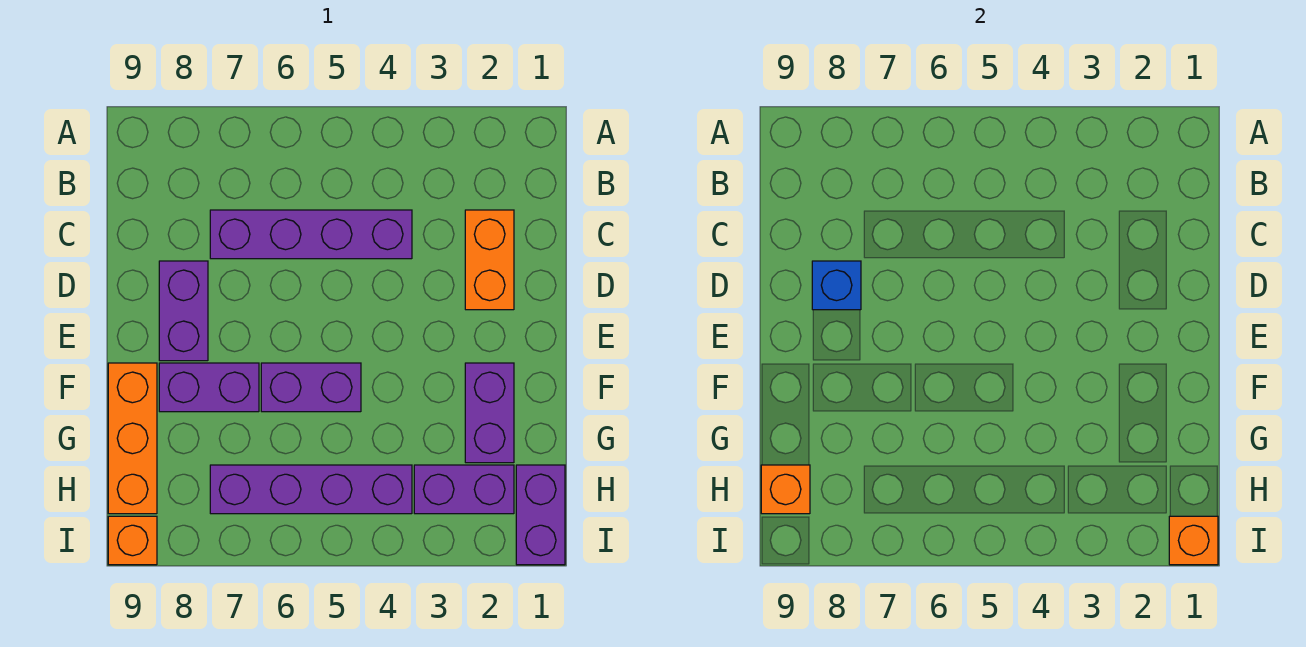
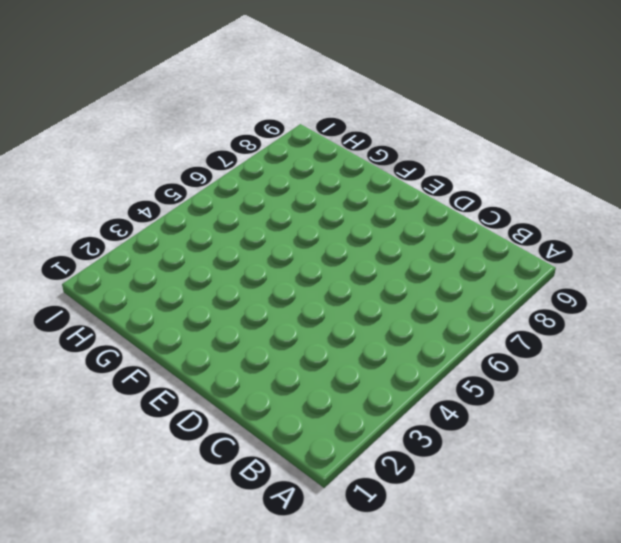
none -> orange brick C2:D2 level 1
none -> purple brick C4:C7 level 1
none -> purple brick D8:E8 level 1

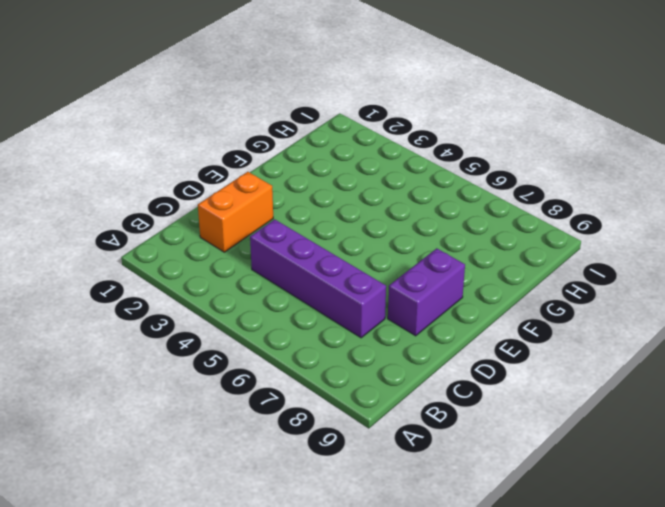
none -> purple brick F2:G2 level 1
none -> purple brick F5:F6 level 1
none -> purple brick F7:F8 level 1

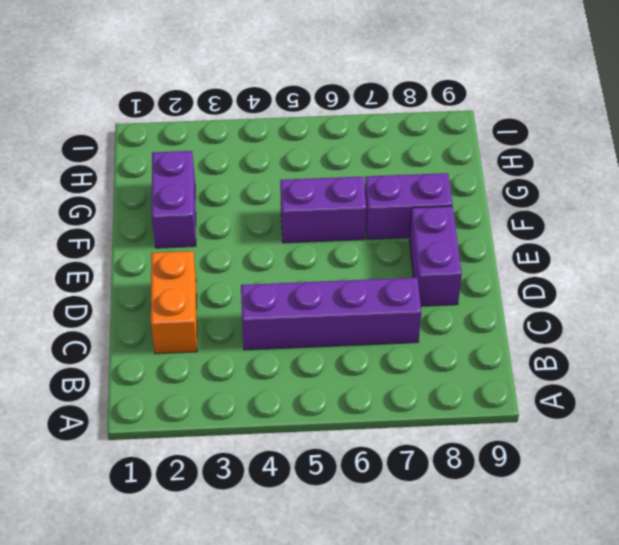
none -> orange brick F9:H9 level 1
none -> purple brick H1:I1 level 1
none -> purple brick H2:H3 level 1

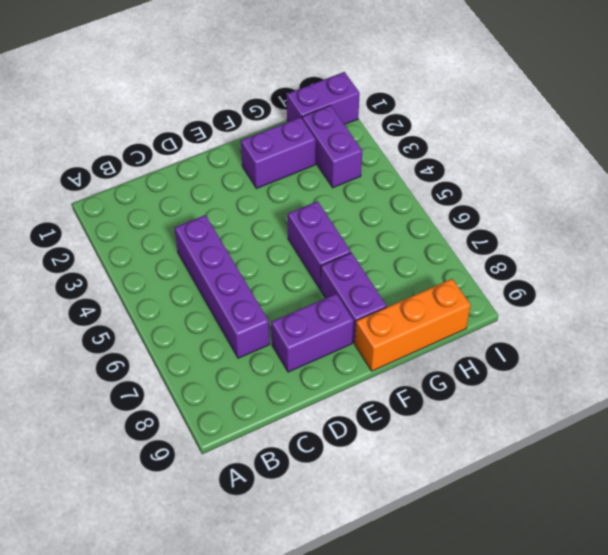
none -> orange brick C2:D2 level 1
none -> purple brick H4:H7 level 1
none -> orange brick I9 level 1

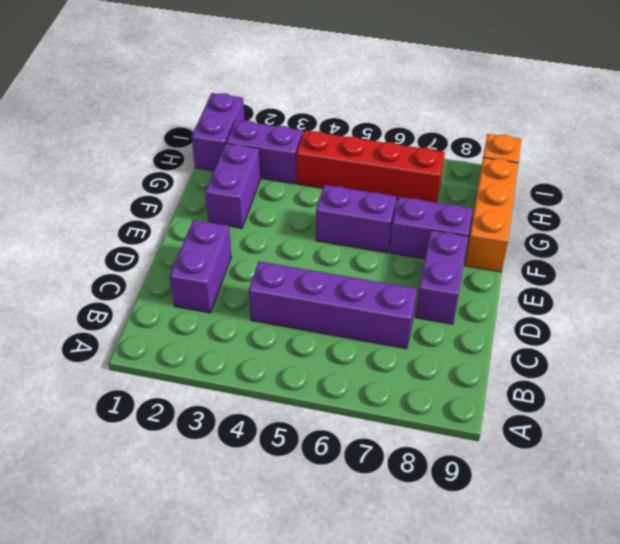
purple brick C2:D2 level 1 -> orange brick C2:D2 level 1
red brick H4:H7 level 1 -> purple brick H4:H7 level 1
none -> blue brick D8 level 2
none -> orange brick H9 level 2
none -> orange brick I1 level 2

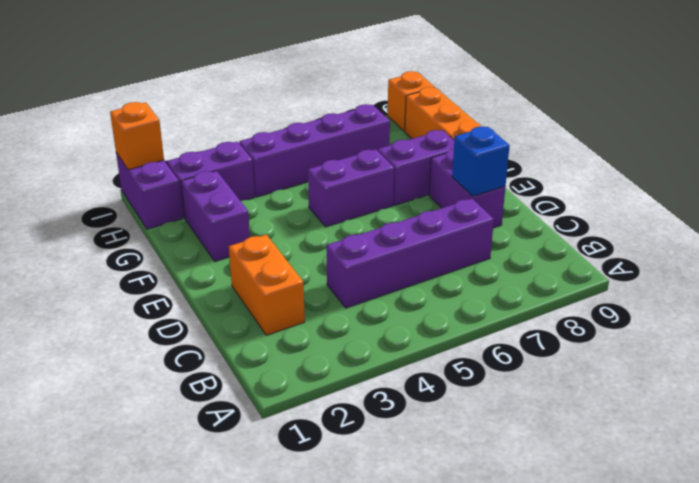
none -> orange brick H9 level 2

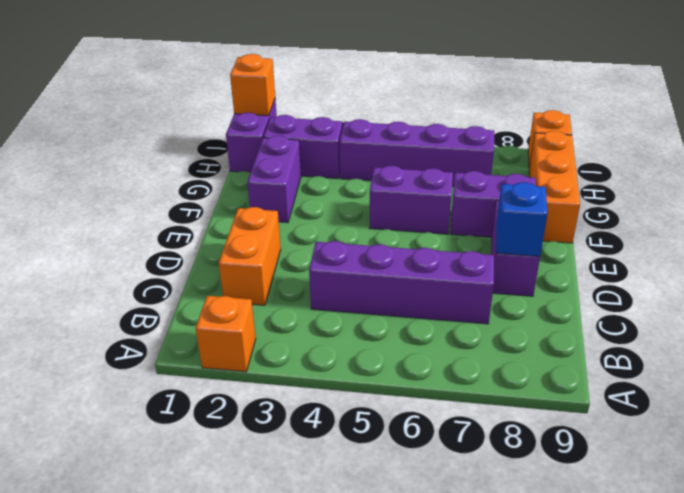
orange brick A2 level 1 -> orange brick H9 level 2

